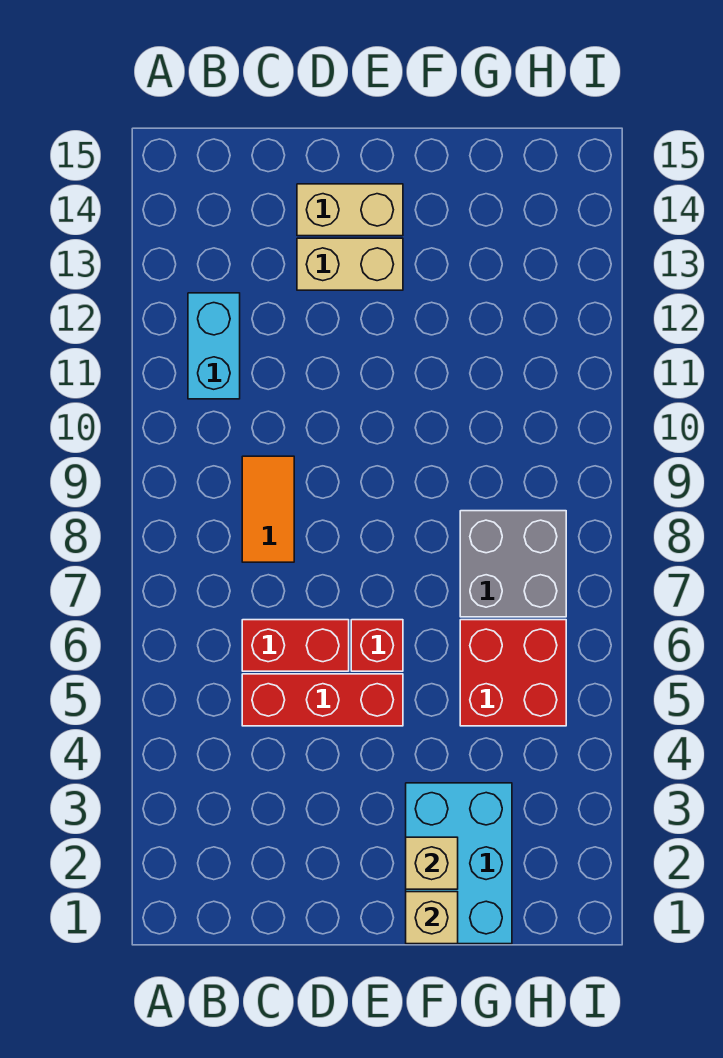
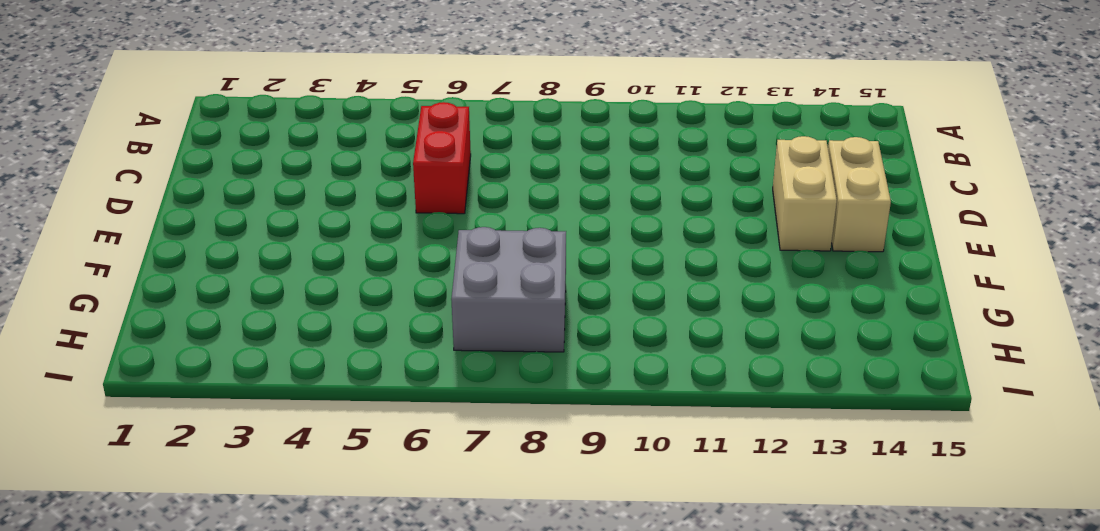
none -> cyan brick B11:B12 level 1
none -> red brick C5:E5 level 1
none -> orange tile C8:C9 level 1

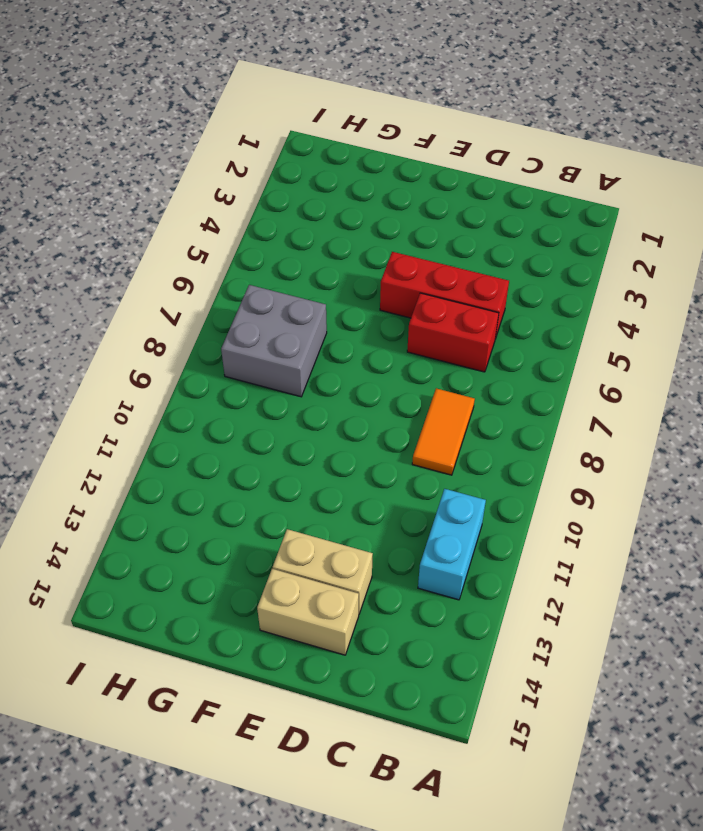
none -> red brick E6 level 1
none -> cyan brick F1:G3 level 1
none -> red brick G5:H6 level 1

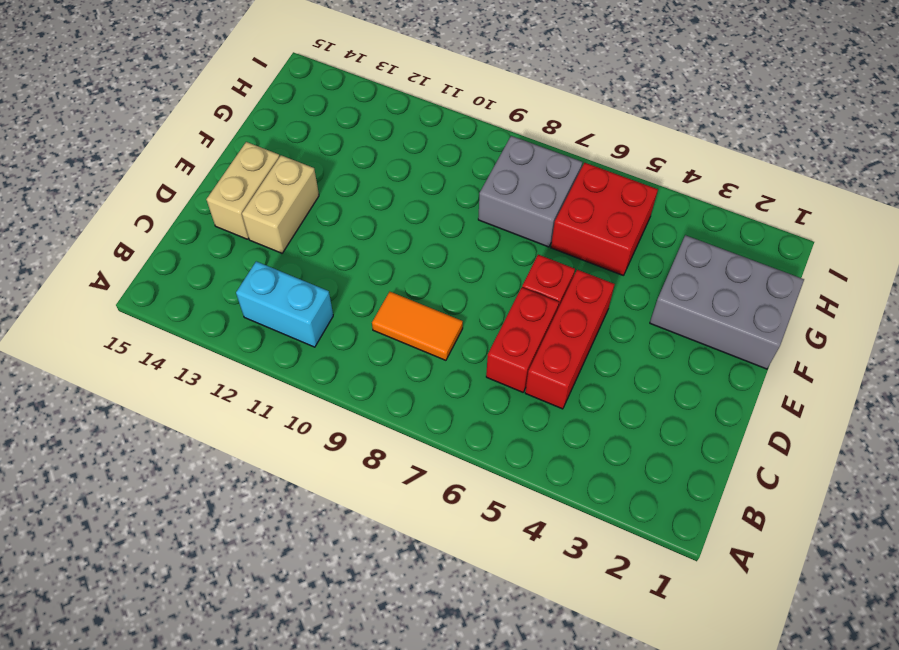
grey brick F1:G3 level 1 -> cyan brick F1:G3 level 1
none -> tan brick F1 level 2
none -> tan brick F2 level 2

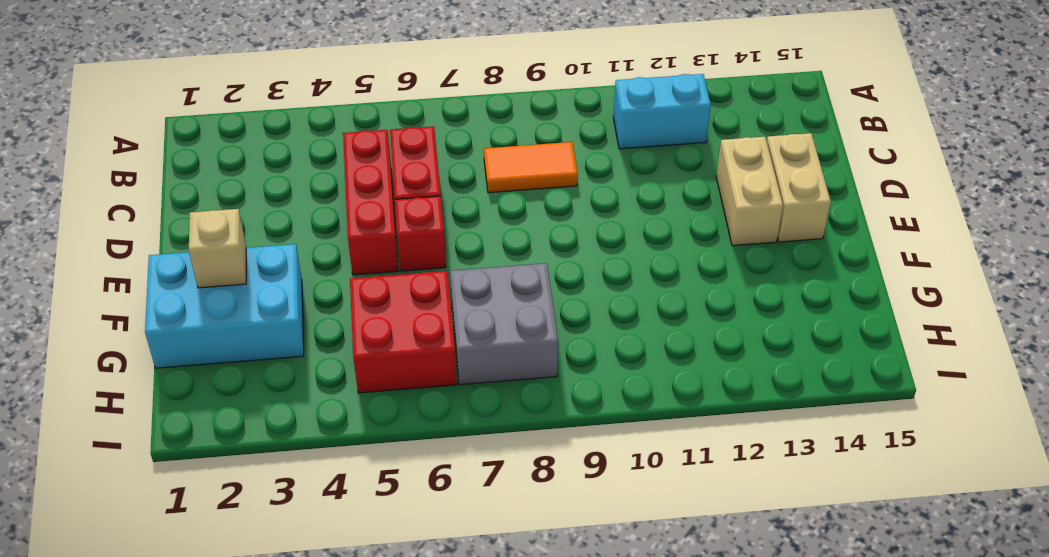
none -> tan brick F1 level 2

